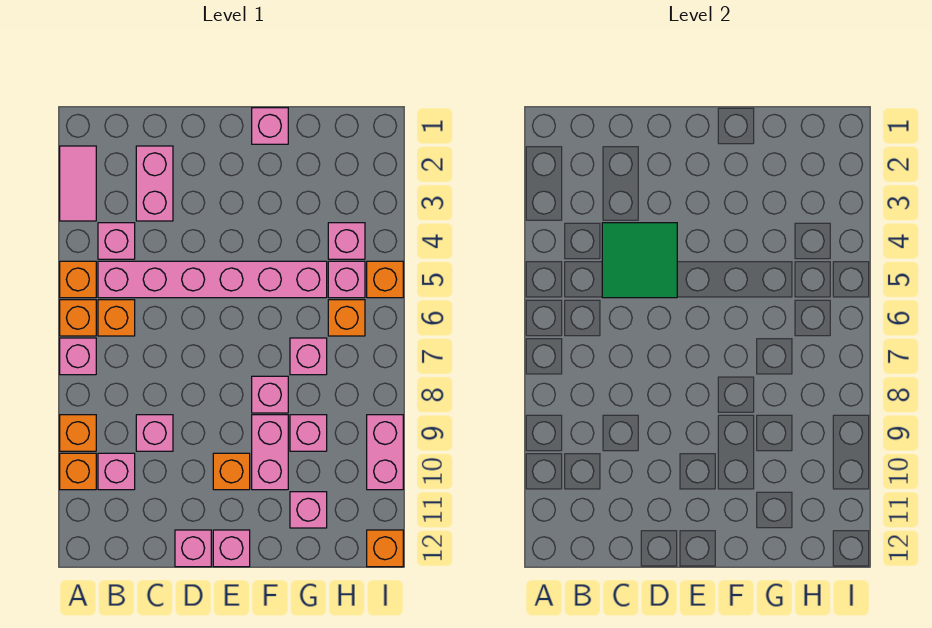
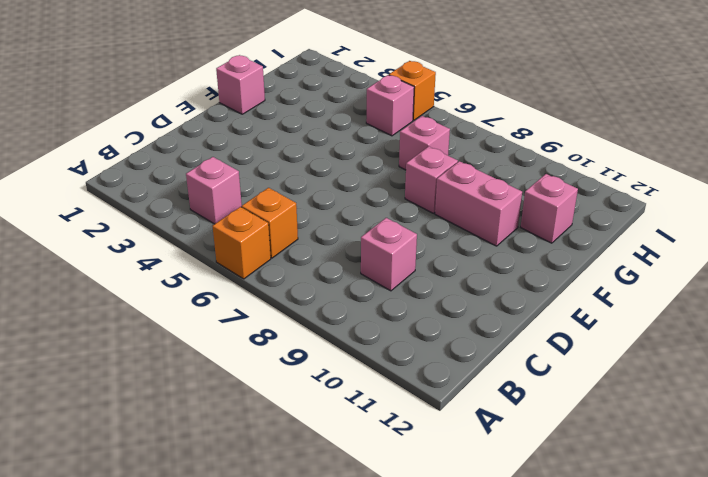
none -> pink tile A2:A3 level 1
none -> orange brick A5 level 1
none -> pink brick A7 level 1

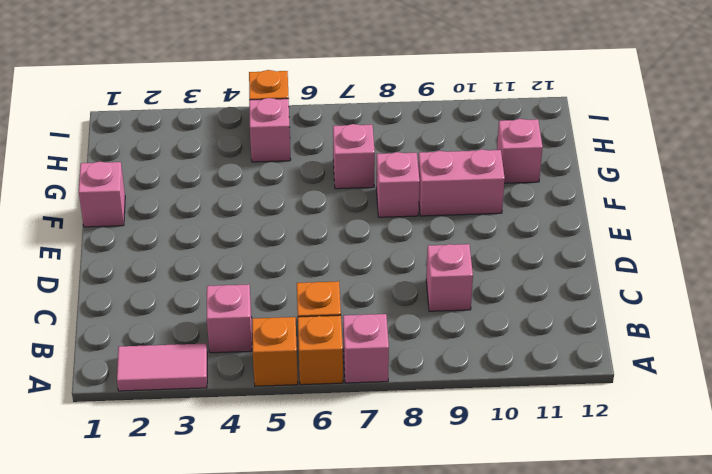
none -> orange brick A9 level 1
none -> orange brick A10 level 1
none -> pink brick B5:G5 level 1

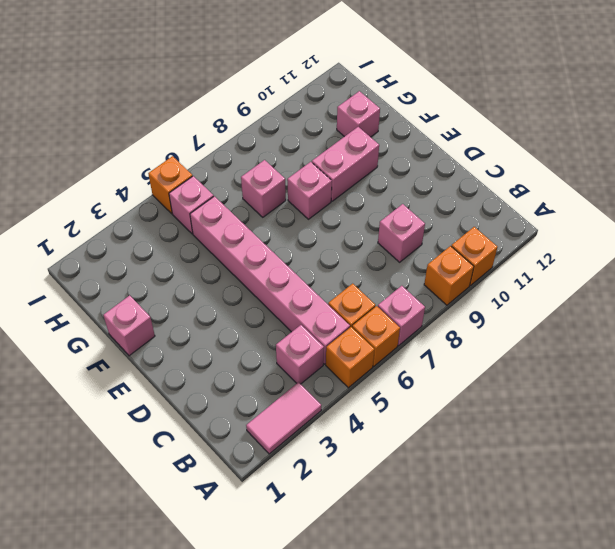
none -> pink brick B10 level 1
none -> pink brick C2:C3 level 1
none -> pink brick D12 level 1

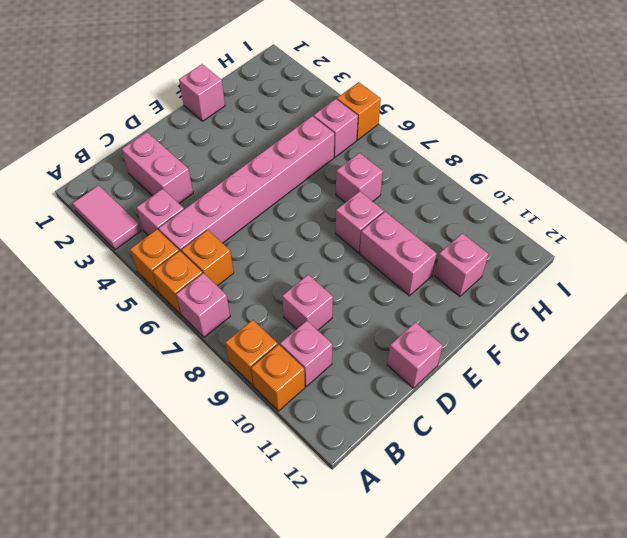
none -> orange brick E10 level 1
none -> pink brick E12 level 1
none -> pink brick G9 level 1

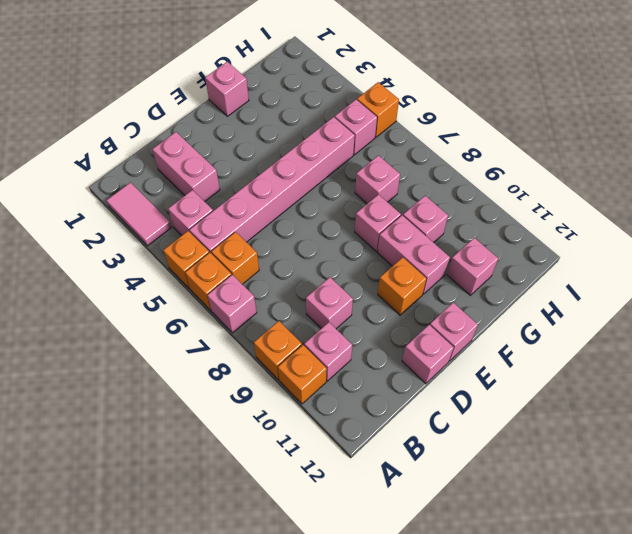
none -> pink brick H4 level 1
none -> orange brick H6 level 1
none -> pink brick I9:I10 level 1

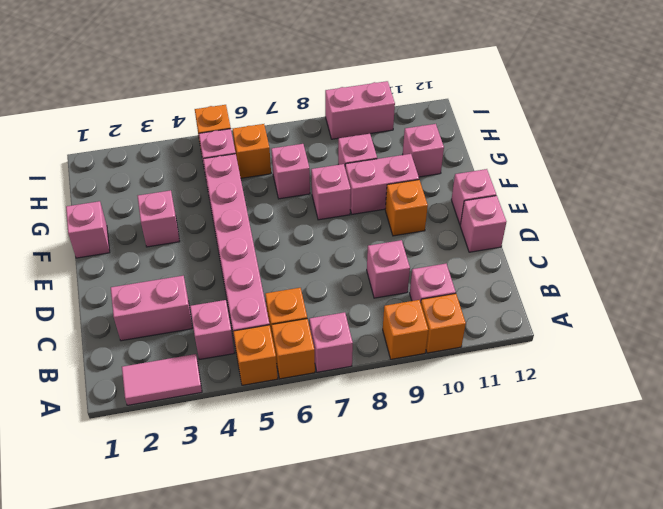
pink brick F3 level 1 -> pink brick H4 level 1
none -> orange brick I12 level 1
none -> green tile C4:D5 level 2

